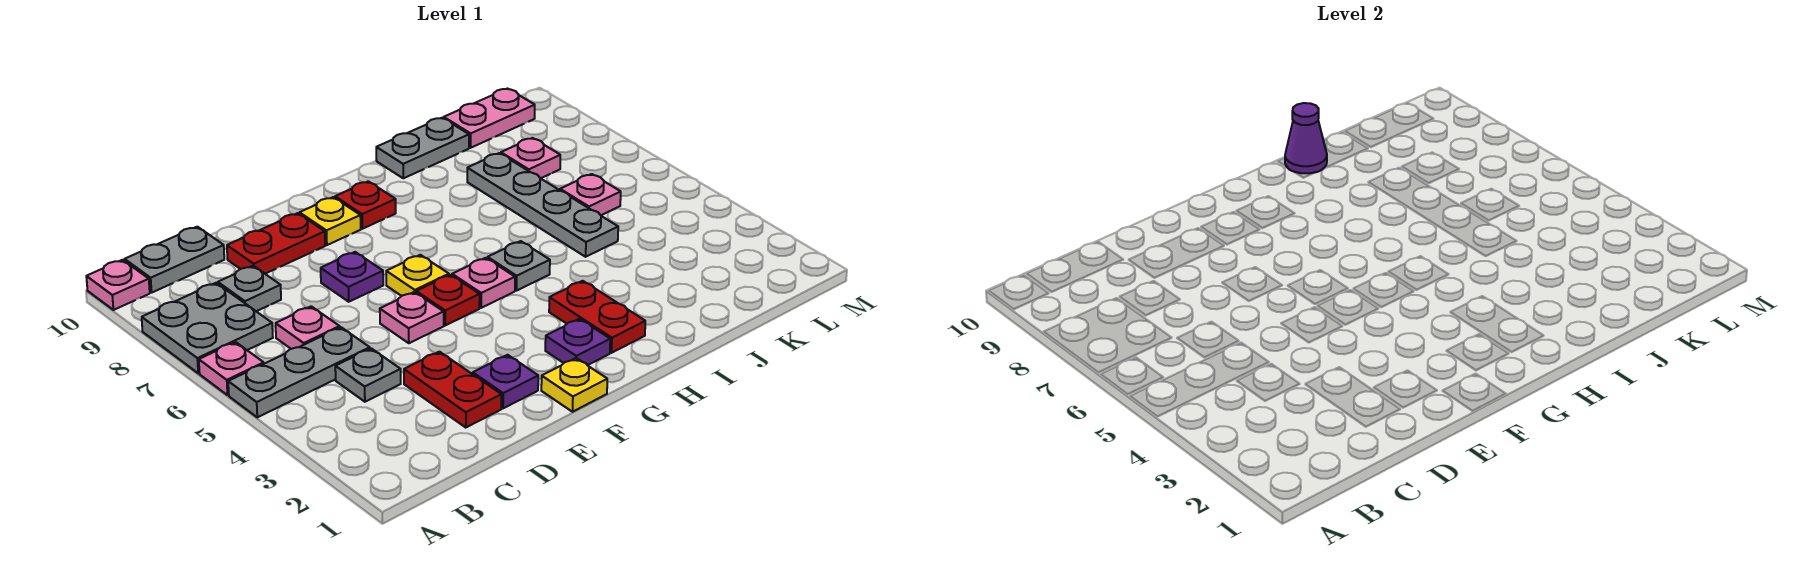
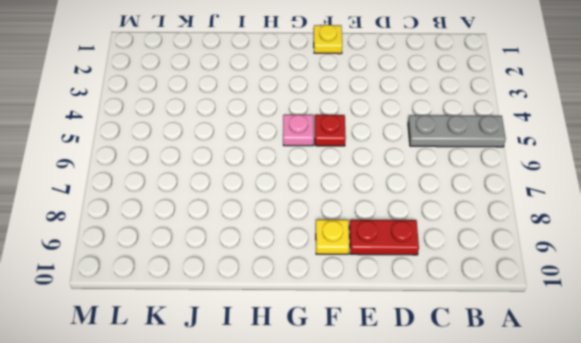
none -> pink plate A6 level 1
none -> grey plate A7:B8 level 1
none -> pink plate A10 level 1

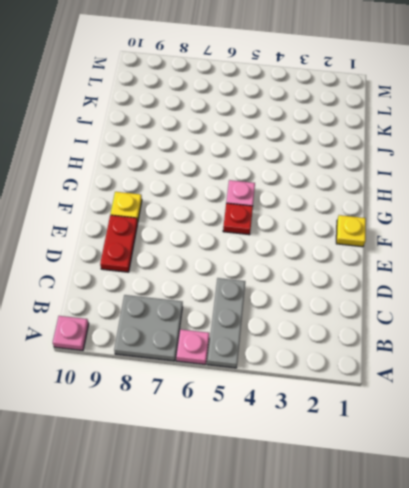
none -> grey plate B10:C10 level 1
none -> grey plate C4 level 1
none -> pink plate C6 level 1

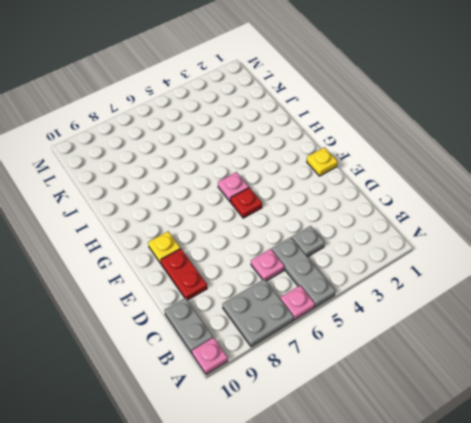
none -> grey plate C8 level 1
none -> red plate D2:D3 level 1
none -> purple plate E2 level 1

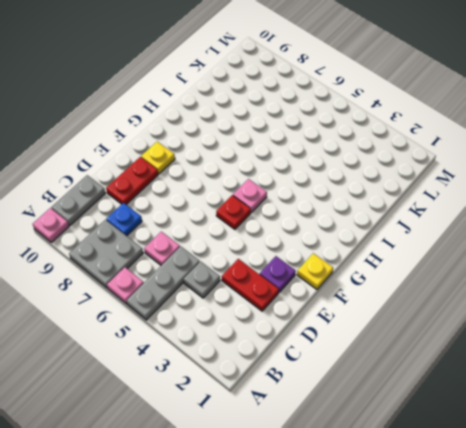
blue plate C8 level 1 -> grey plate C8 level 1
none -> pink plate E5 level 1
none -> purple plate E7 level 1
none -> yellow plate F6 level 1

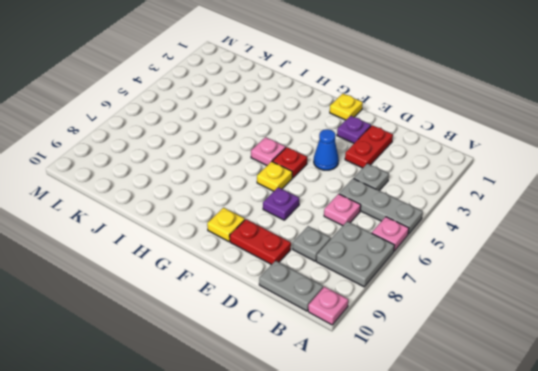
blue cone E4 level 1 -> none
none -> pink plate E5 level 1
none -> purple plate G2 level 1
none -> red plate G9 level 1

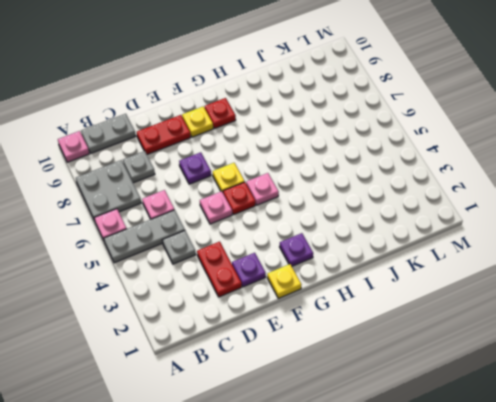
none -> red plate H2:H3 level 1
none -> grey plate H5 level 1
none -> grey plate I10:J10 level 1

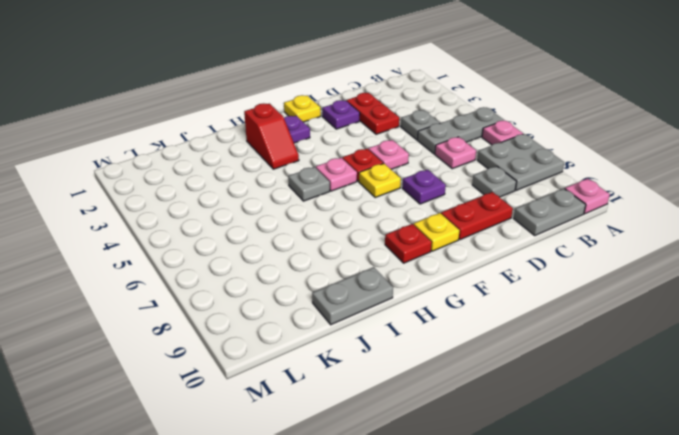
red slope H2:H3 level 1 top 2 -> red plate H2:H3 level 1
none -> grey plate J5:J8 level 1
none -> pink plate K6 level 1
none -> pink plate K8 level 1

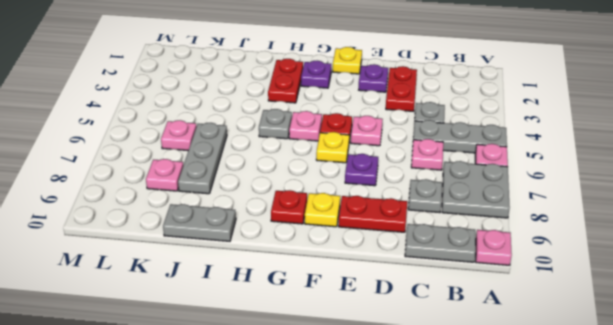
grey plate J6:J8 level 1 -> grey plate J5:J8 level 1
none -> pink plate K10:L10 level 1
none -> purple cone I10 level 2

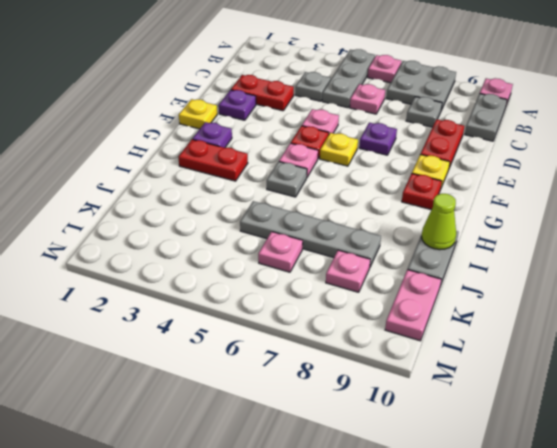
lime cone I10 level 2 -> purple cone I10 level 2

